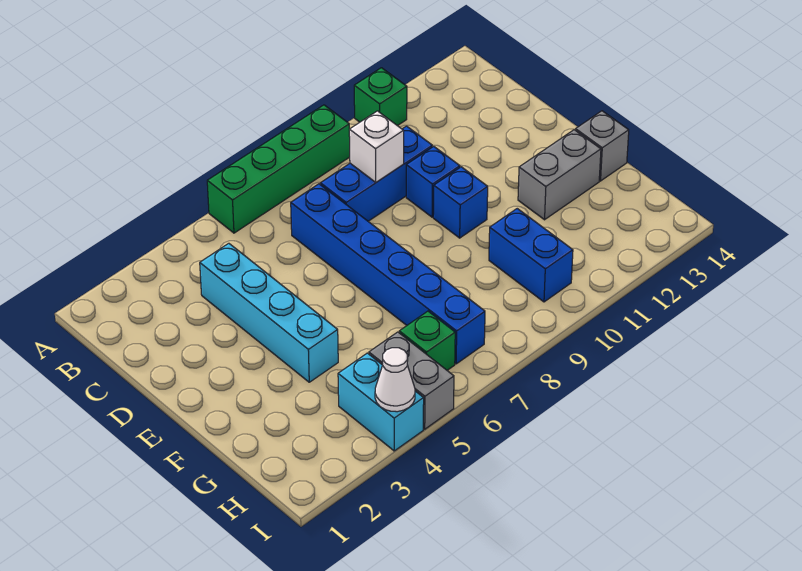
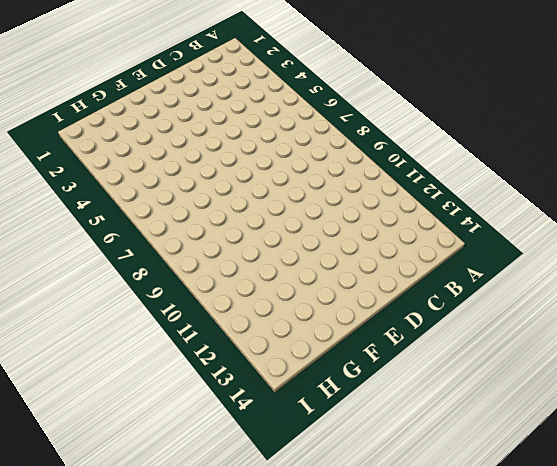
none -> green brick A6:A9 level 1
none -> green brick A11 level 1
none -> cyan brick C4:F4 level 1

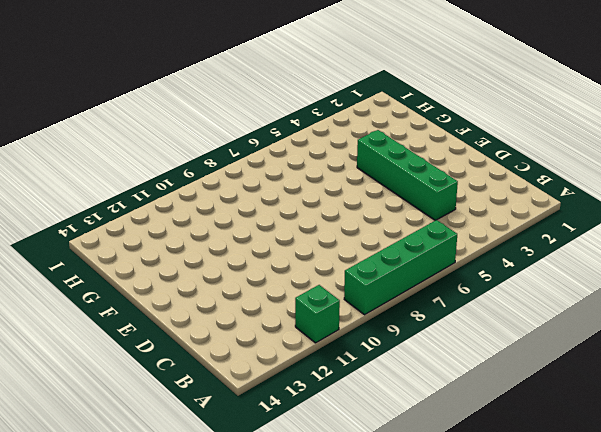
green brick C4:F4 level 1 -> cyan brick C4:F4 level 1
none -> blue brick C7:H7 level 1
none -> blue brick C8:C10 level 1
none -> blue brick D10 level 1

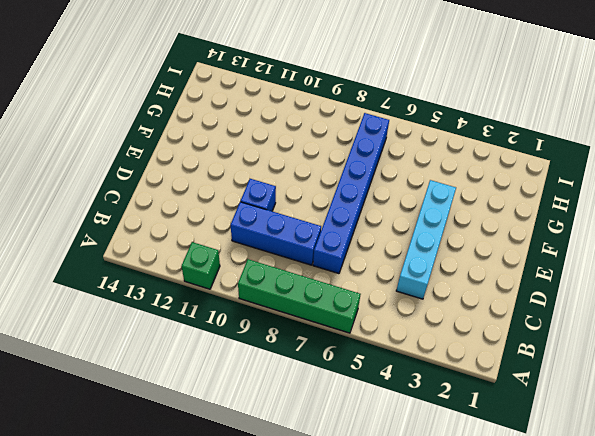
none -> blue brick E10 level 1
none -> grey brick F12:F13 level 1
none -> grey brick F14 level 1

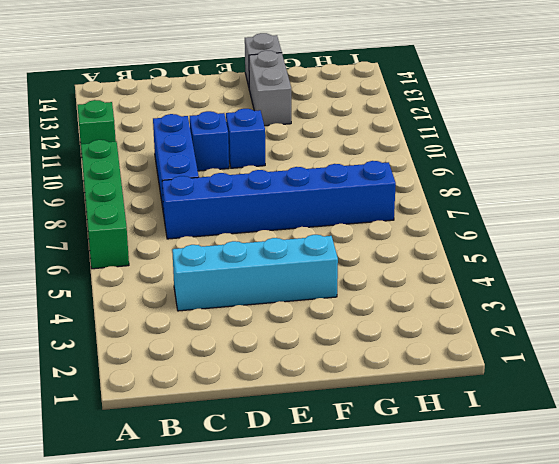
none -> blue brick G10:H10 level 1
none -> cyan brick H4:I4 level 1
none -> grey brick H5:I5 level 1

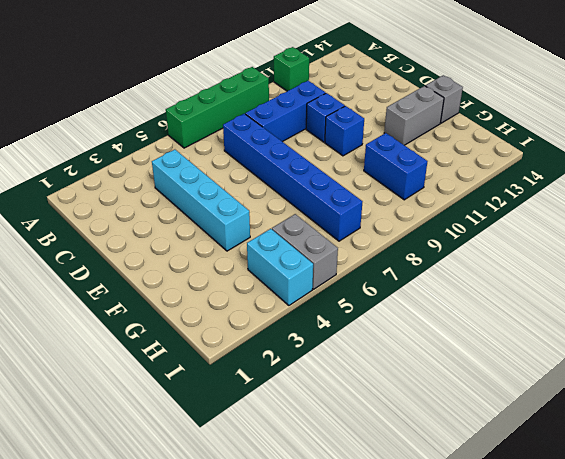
none -> green brick H6 level 1
none -> white brick C9 level 2
none -> white cone I4 level 2

